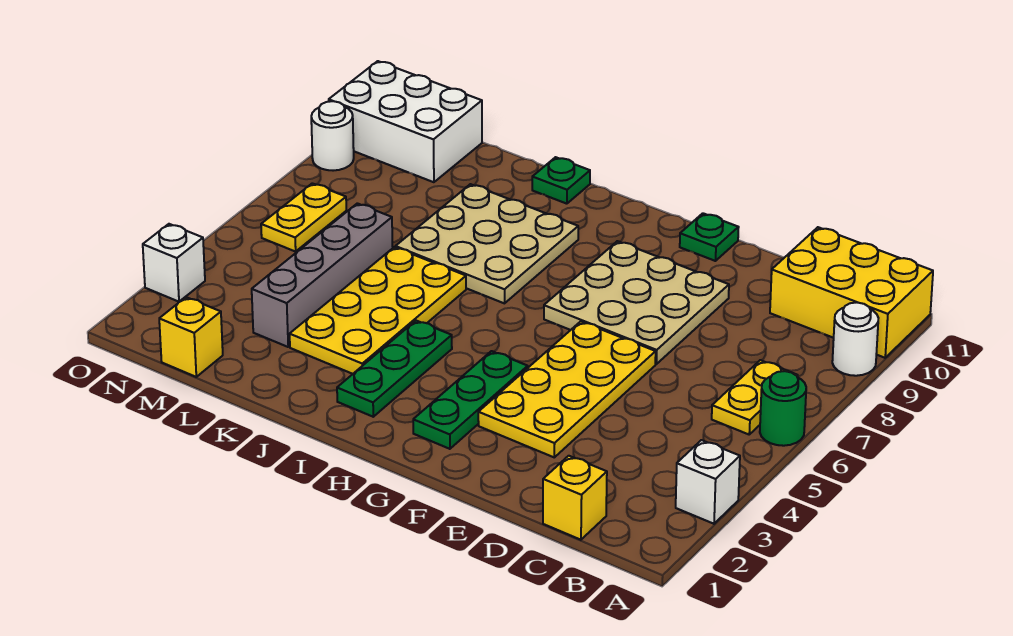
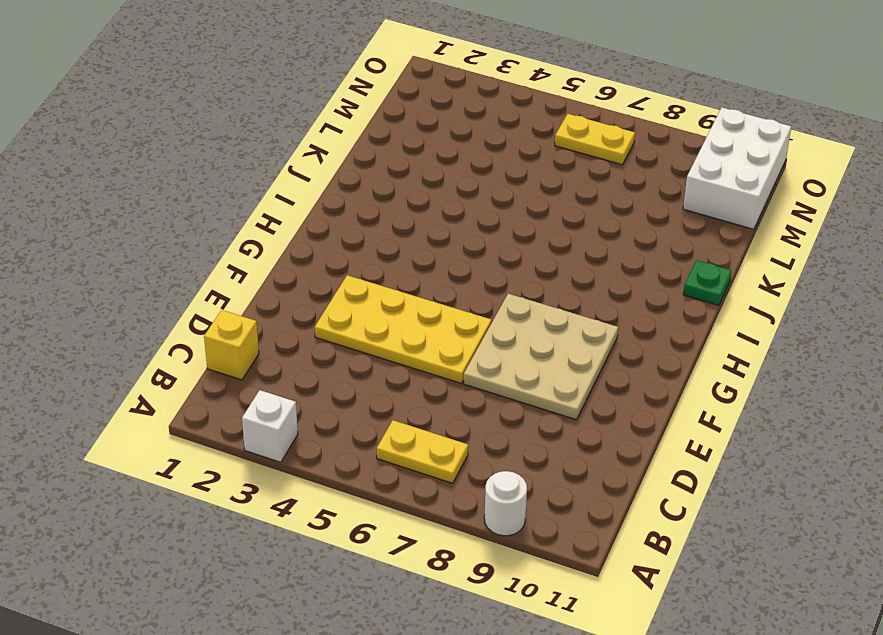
none -> green round brick A6 level 1
none -> yellow brick A10:C11 level 1
none -> green plate F11 level 1

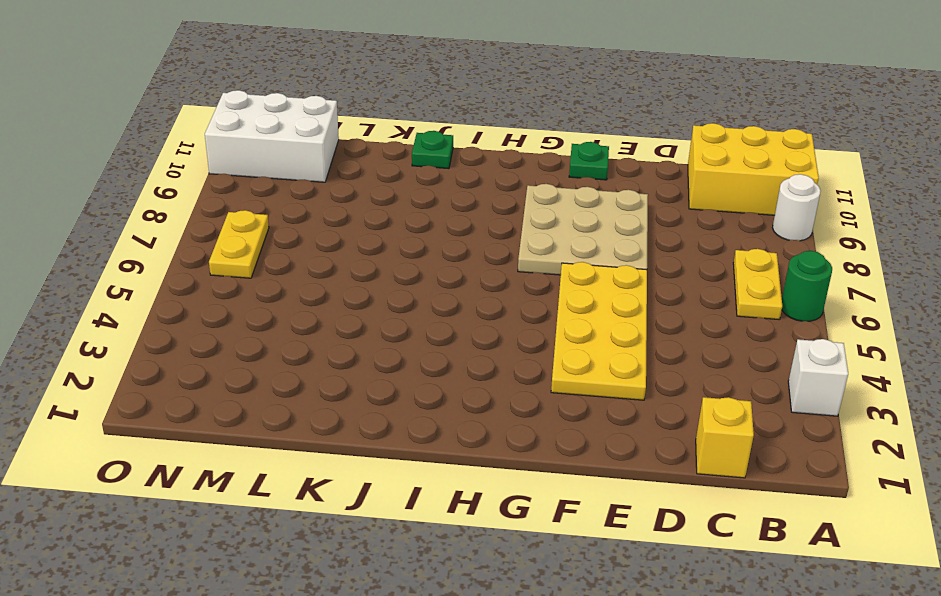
none -> green plate G2:G4 level 1
none -> green plate I2:I4 level 1
none -> tan plate I7:K9 level 1

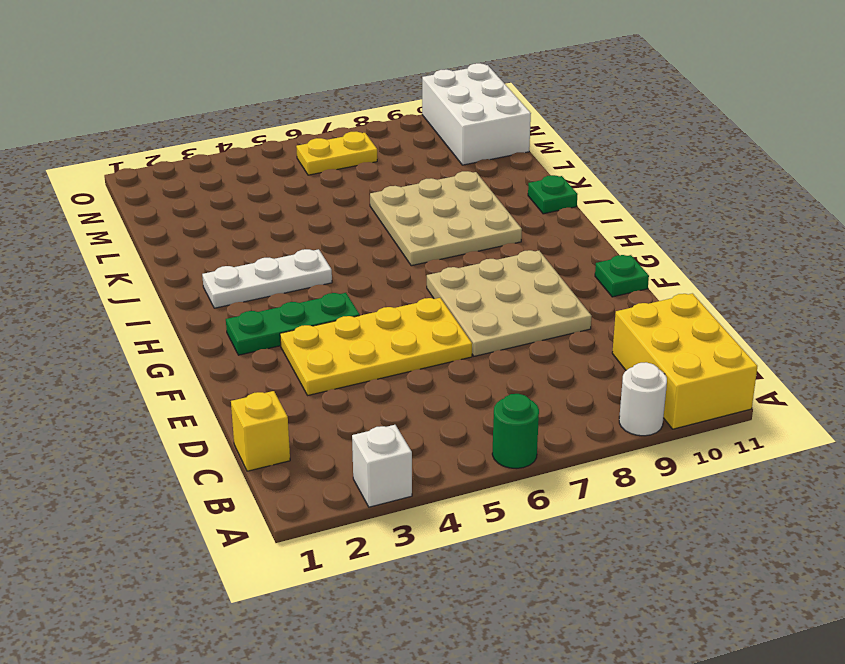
white plate I2:I4 level 1 -> green plate I2:I4 level 1
none -> yellow plate B6:B7 level 1
none -> yellow plate J3:K6 level 1
none -> grey brick L3:L6 level 1

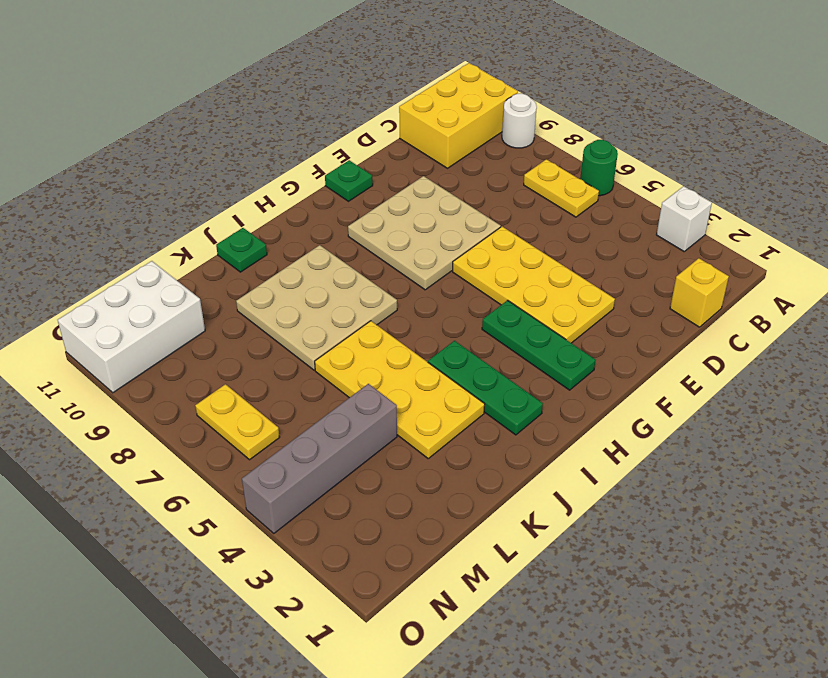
grey brick L4:O4 level 1 -> grey brick L3:L6 level 1
none -> yellow brick M1 level 1
none -> white brick O3 level 1
none -> white round brick O9 level 1

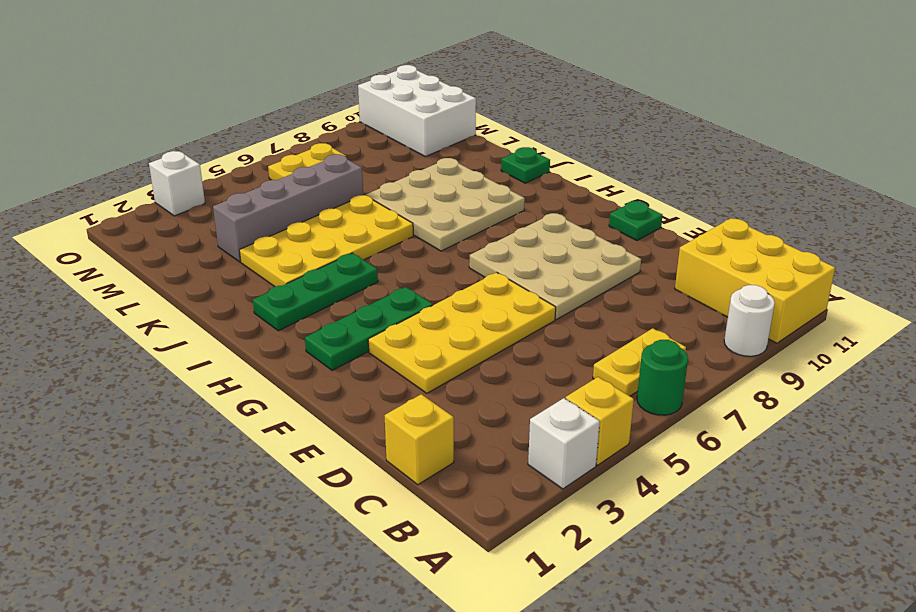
yellow brick A4 level 1 -> yellow brick M1 level 1
none -> white round brick O9 level 1

